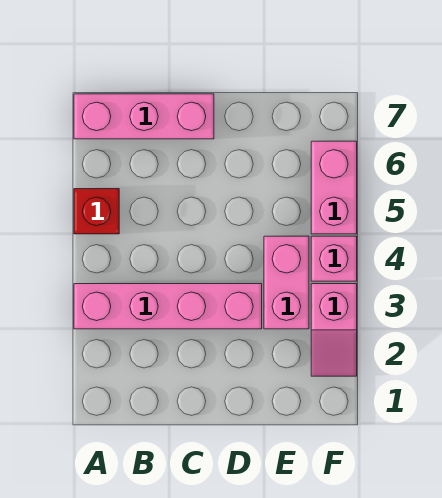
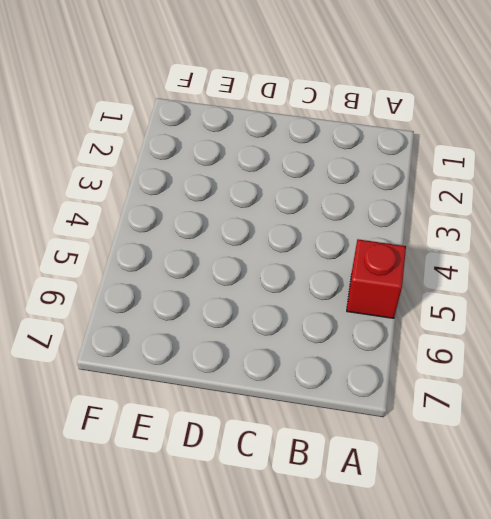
none -> pink brick A3:D3 level 1
none -> pink brick A7:C7 level 1

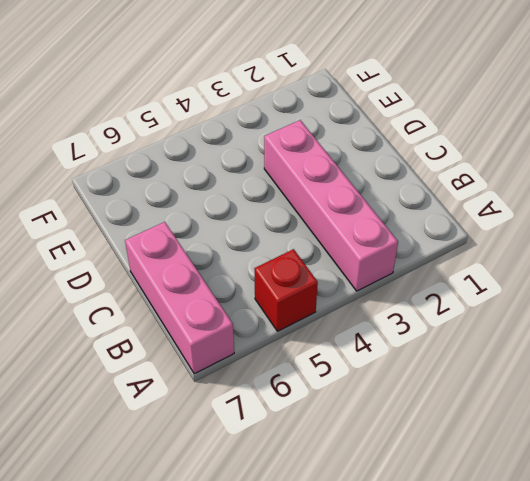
none -> pink brick E3:E4 level 1
none -> pink slope F2:F3 level 1 top 3

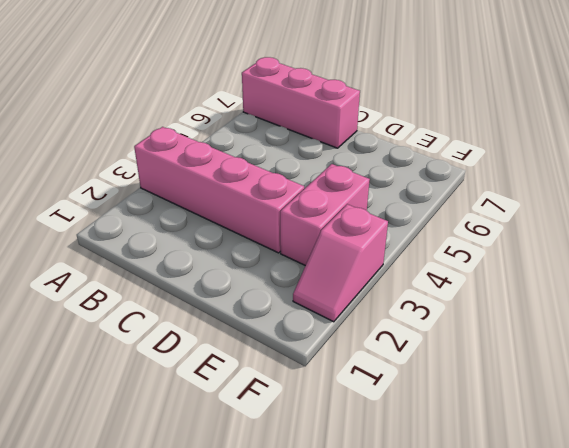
none -> red brick A5 level 1
none -> pink brick F4 level 1

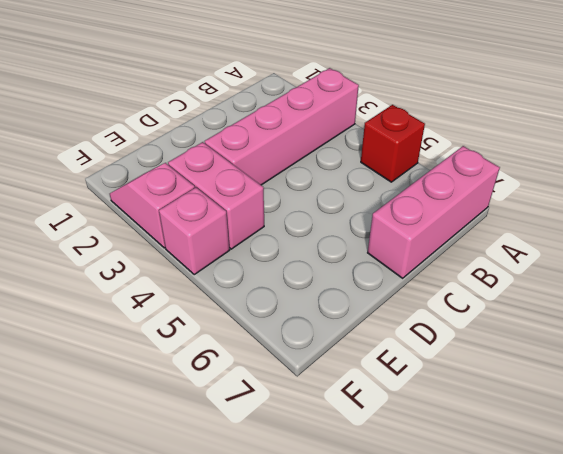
none -> pink brick F5:F6 level 1

